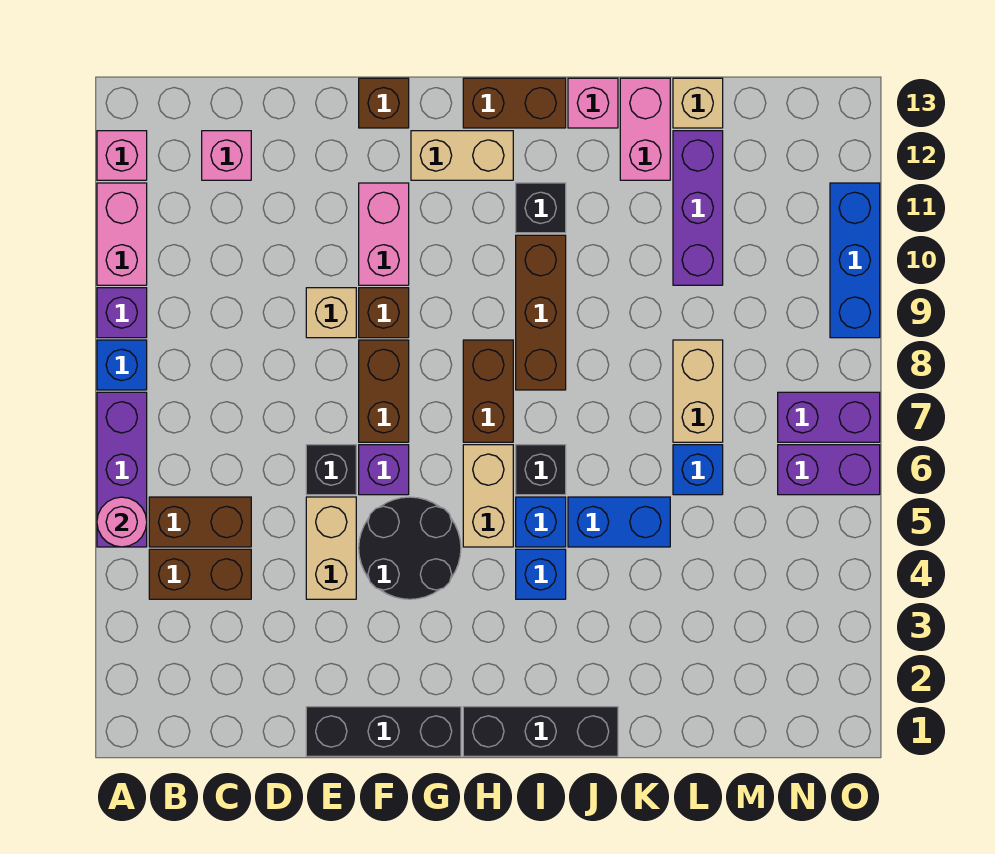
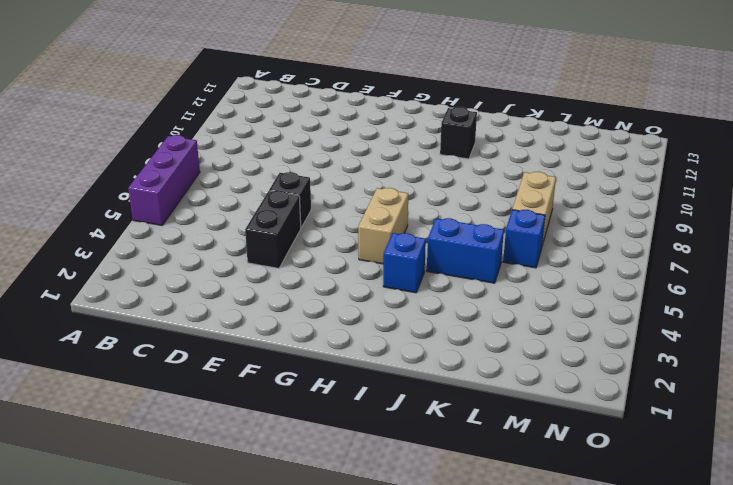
black brick E4:E5 level 1 -> tan brick E4:E5 level 1
none -> blue brick A8 level 1
none -> purple brick A9 level 1
none -> pink brick A10:A11 level 1
none -> pink brick A12 level 1

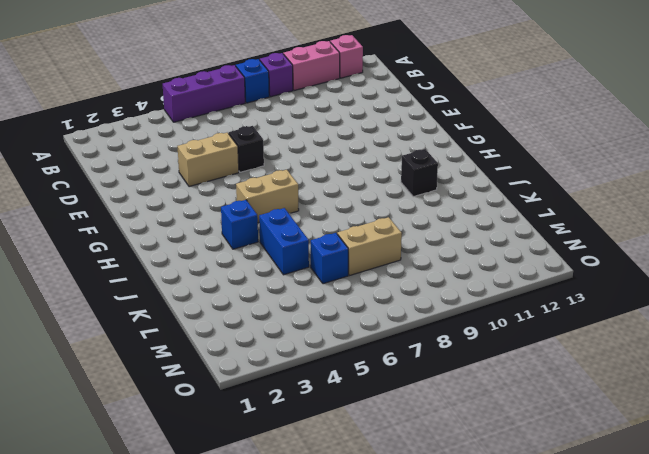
none -> brown brick B4:C4 level 1
none -> brown brick B5:C5 level 1
none -> pink brick C12 level 1
none -> black brick E1:G1 level 1

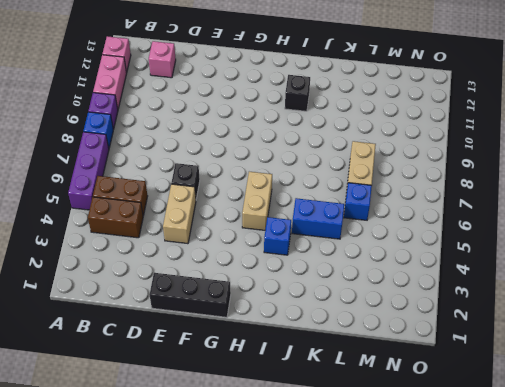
none -> tan brick E9 level 1
none -> black round brick F4:G5 level 1
none -> purple brick F6 level 1
none -> brown brick F7:F8 level 1

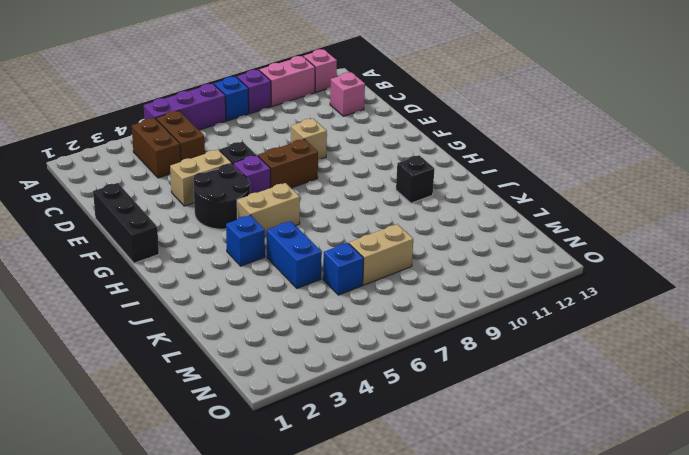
none -> brown brick F9 level 1
none -> pink brick F10:F11 level 1
none -> brown brick F13 level 1
none -> tan brick G12:H12 level 1

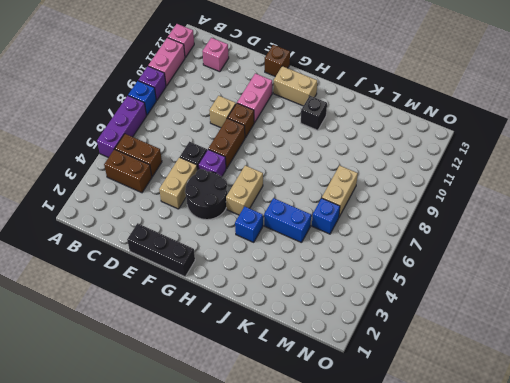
none -> black brick H1:J1 level 1
none -> brown brick H7:H8 level 1
none -> brown brick H13:I13 level 1
none -> blue brick I5 level 1

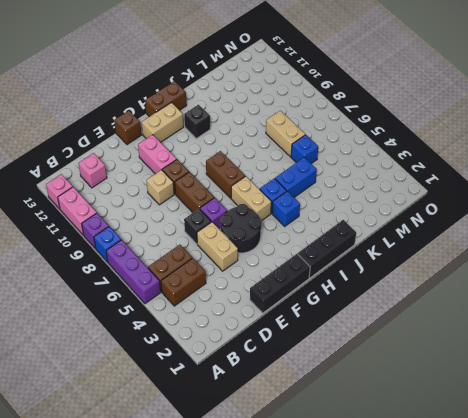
none -> black brick I6 level 1
none -> brown brick I8:I10 level 1
none -> pink brick J13 level 1
none -> pink brick K12:K13 level 1

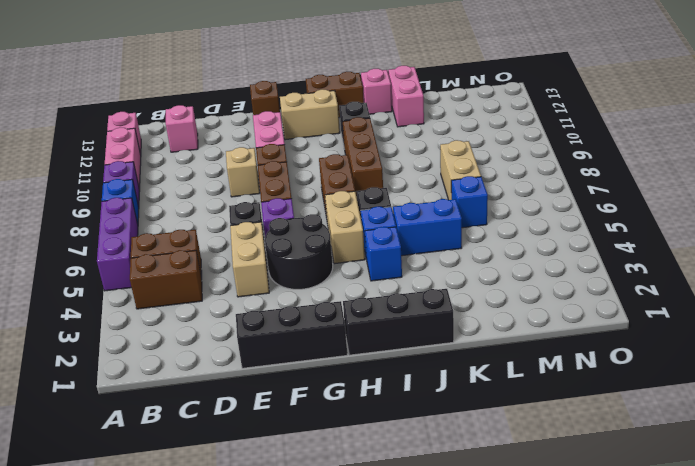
none -> purple brick L10:L12 level 1
none -> tan brick L13 level 1
none -> purple brick N6:O6 level 1
none -> purple brick N7:O7 level 1

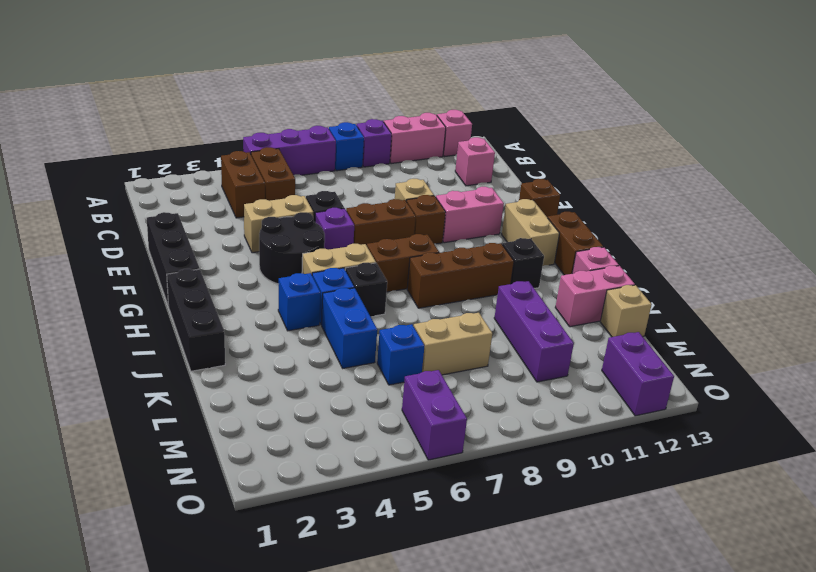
purple brick K10:M10 level 1 -> purple brick L10:L12 level 1
purple brick N12:O12 level 1 -> purple brick N7:O7 level 1
none -> blue brick O9:O11 level 1
none -> pink round brick A5 level 2

